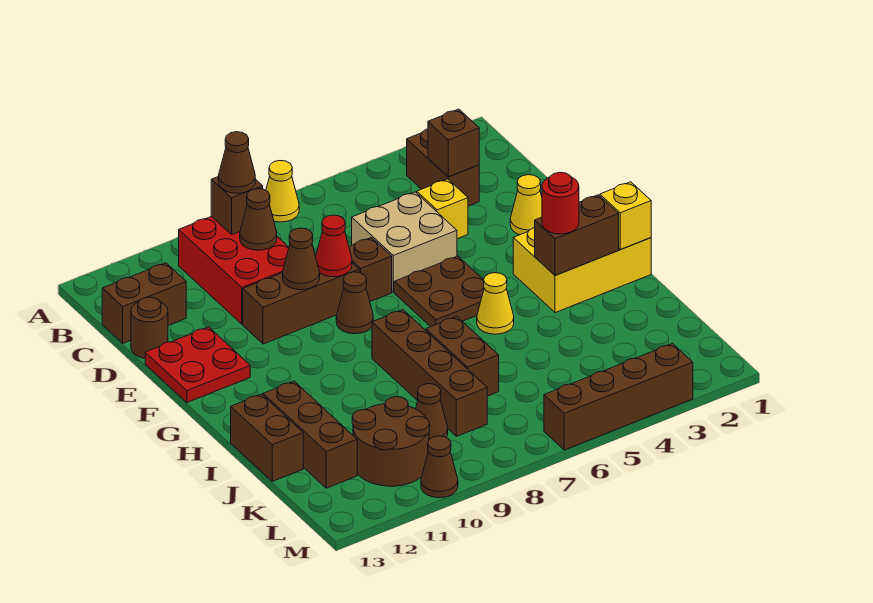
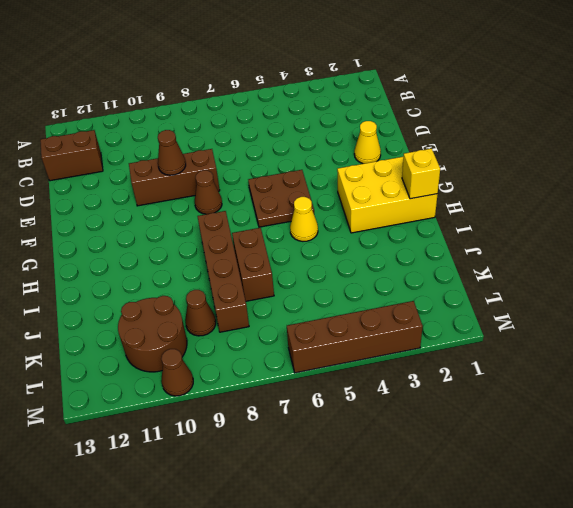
none -> yellow cone A7 level 1
none -> brown brick B3:C3 level 1
none -> red brick B9:D10 level 1
none -> yellow brick D4 level 1

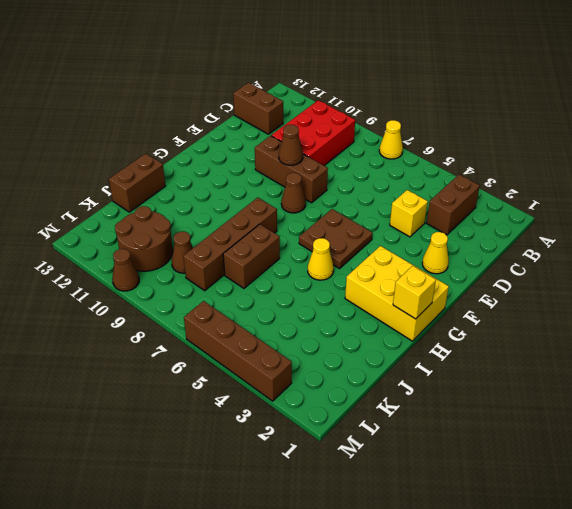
none -> tan brick D5:E6 level 1
none -> brown round brick D13 level 1
none -> brown brick E7 level 1
none -> red plate E12:F13 level 1

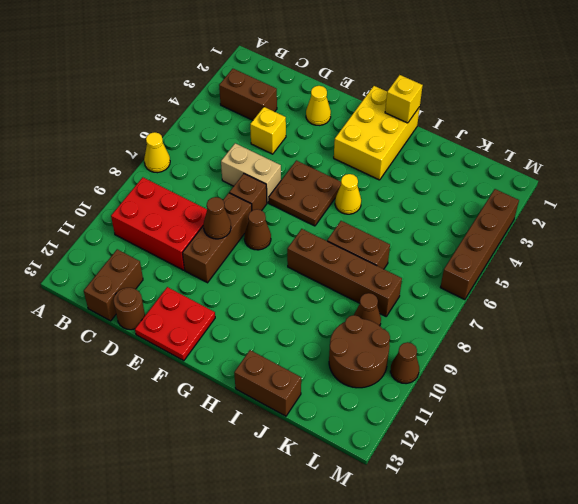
tan brick D6:E6 level 1 -> tan brick D5:E6 level 1
none -> brown brick I12:K12 level 1
none -> brown brick B9 level 2
none -> brown brick C3 level 2
none -> brown cone C9 level 2

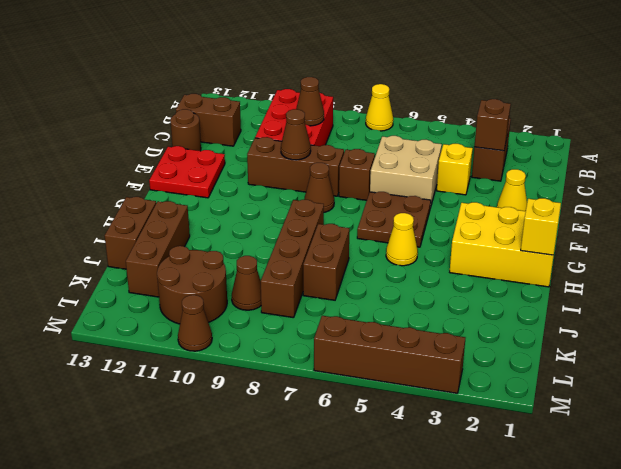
none -> brown brick B9 level 2
none -> red cone E8 level 2
none -> brown brick H2:H3 level 2
none -> brown cone B9 level 3

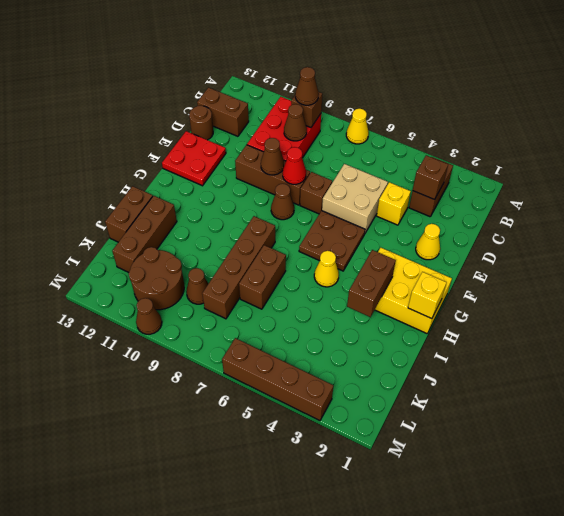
brown brick H3:I3 level 2 -> brown brick H2:H3 level 2
none -> red round brick H3 level 3

